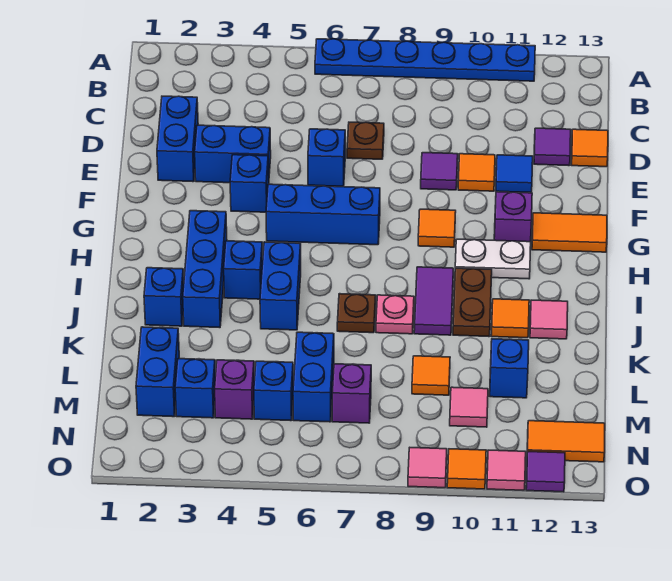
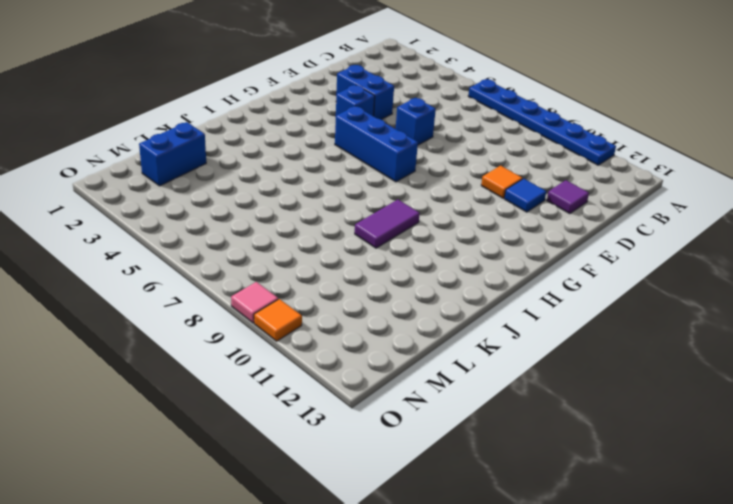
none -> blue brick D2:E2 level 1
none -> brown plate D7 level 1
none -> orange tile D13 level 1
none -> purple tile E9 level 1

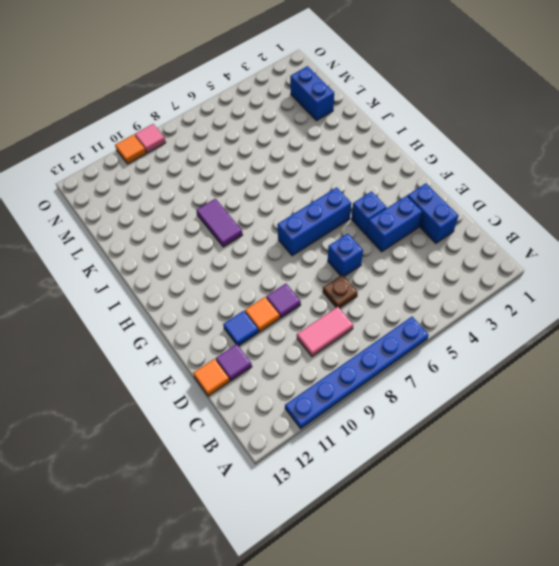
pink tile C8:C9 level 1 -> none
none -> orange tile G9 level 1
none -> purple brick G11 level 1
none -> orange tile G12:G13 level 1
none -> blue brick H3:J3 level 1

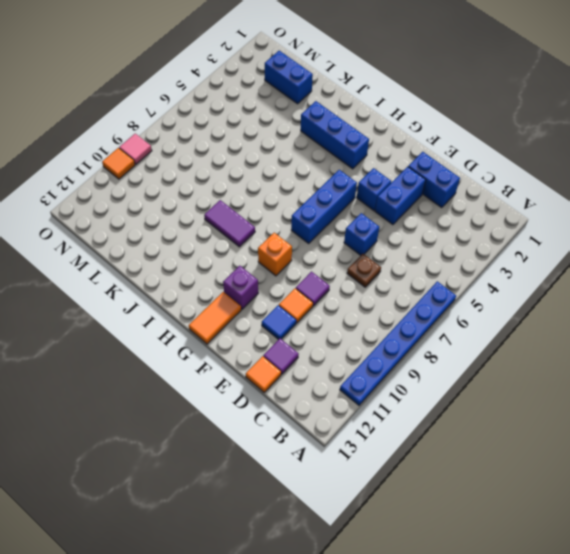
orange brick G9 level 1 -> orange tile G9 level 1
none -> white plate H10:H11 level 1
none -> blue brick I4 level 1
none -> blue brick I5:J5 level 1
none -> brown plate I10:J10 level 1

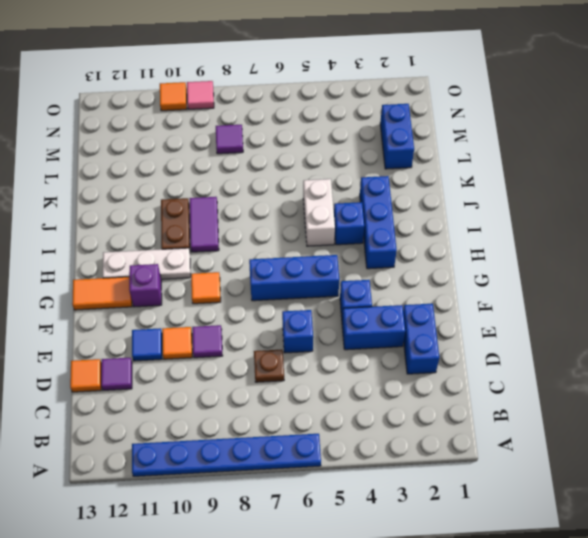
white plate H10:H12 level 1 -> white plate H10:H11 level 1
white brick I5:J5 level 1 -> blue brick I5:J5 level 1
purple tile M8 level 1 -> purple tile O12 level 1
none -> blue brick J2 level 1
none -> brown plate J7 level 1
none -> pink plate J8 level 1
none -> orange tile J11 level 1

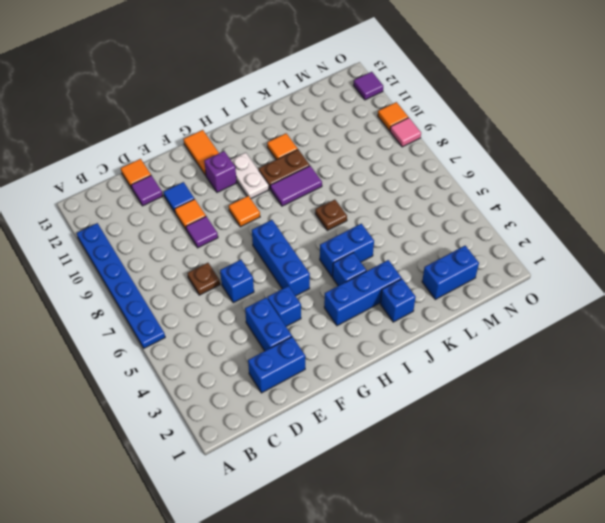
none -> pink plate J8 level 1
none -> pink tile J12 level 1
none -> blue brick L6:M6 level 1
none -> orange tile L9 level 1

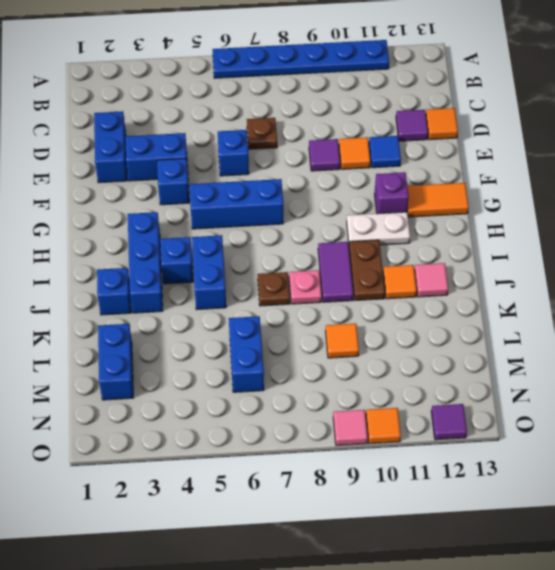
none -> orange tile G9 level 1
none -> blue brick L11 level 1
none -> blue brick M3 level 1
none -> purple brick M4 level 1

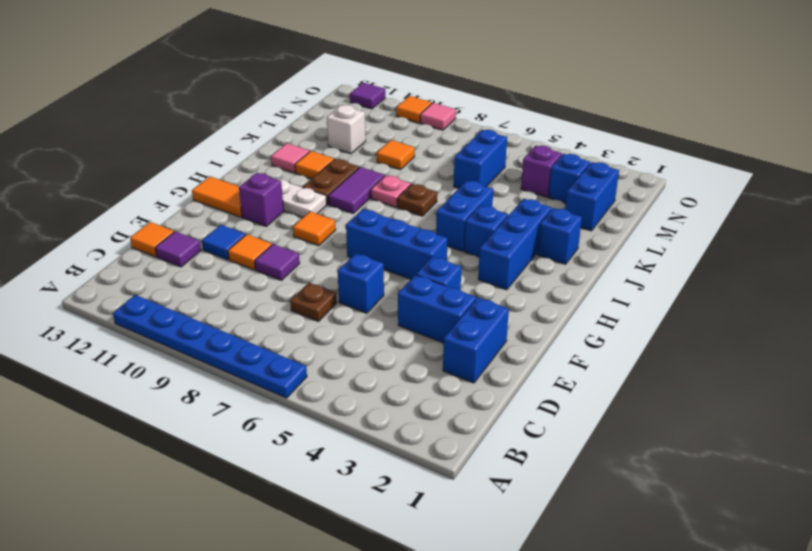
white brick L11 level 1 -> blue brick L11 level 1
none -> blue brick M5 level 1
none -> purple brick M7 level 1
none -> pink tile M10 level 1
none -> orange tile N12:N13 level 1

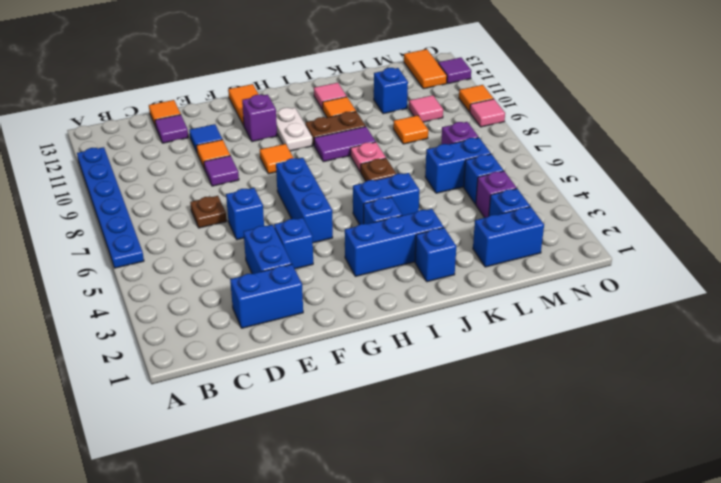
none -> pink tile O11 level 1

